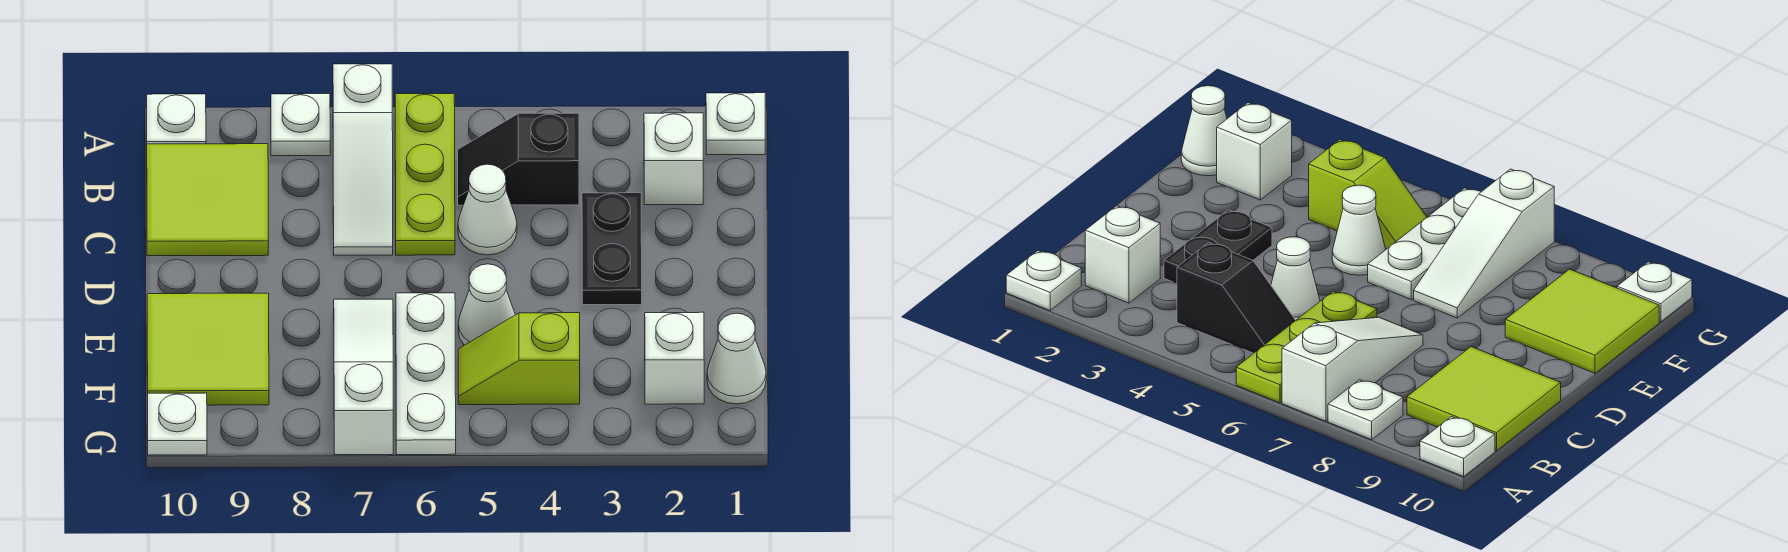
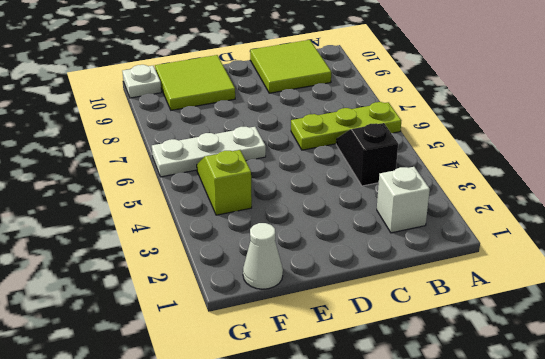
none -> white plate A1 level 1
none -> white slope A7:C7 level 1 top A
none -> white plate A8 level 1

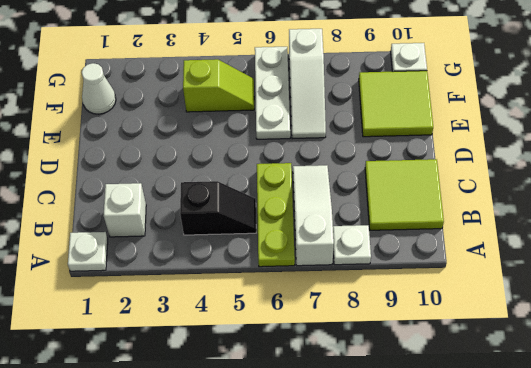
none -> white plate A10 level 1
none -> black plate C3:D3 level 1
none -> white cone C5 level 1

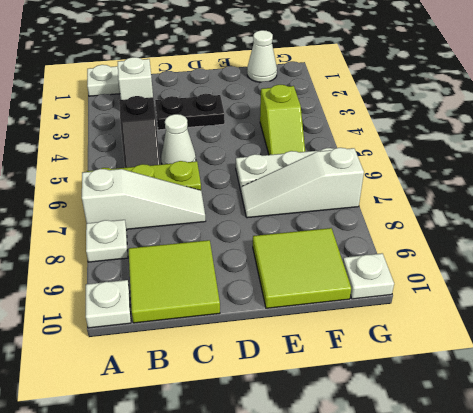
none -> white cone E5 level 1
none -> white brick F2 level 1

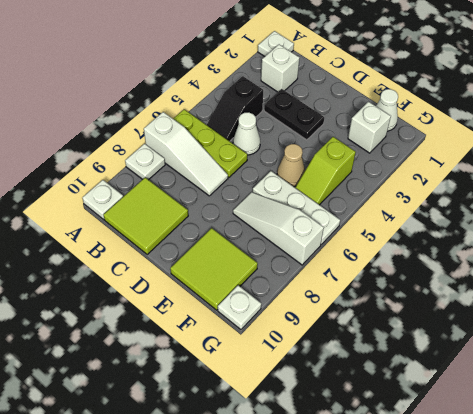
tan cone E5 level 1 -> white cone E5 level 1

